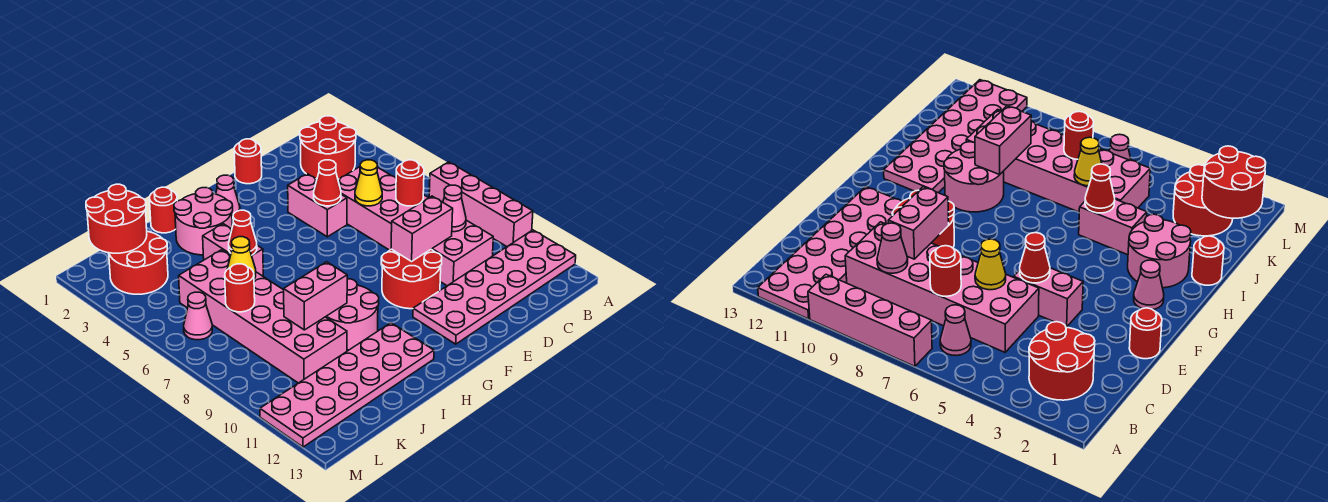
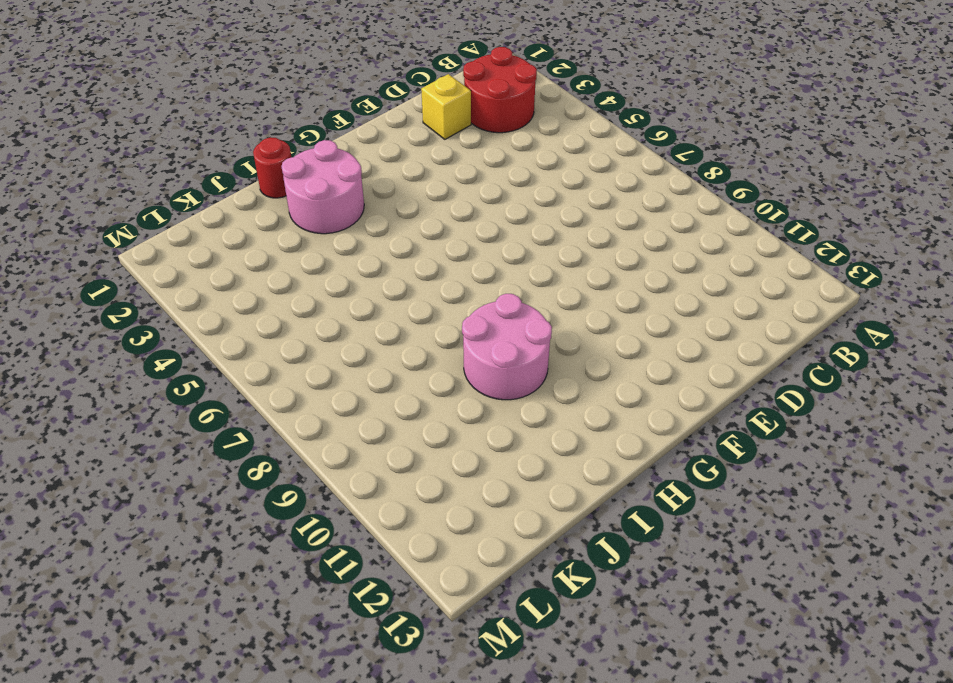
yellow brick D2 level 1 -> none
none -> pink brick A7:A10 level 1
none -> pink plate A11:F12 level 1
none -> pink cone B6 level 1

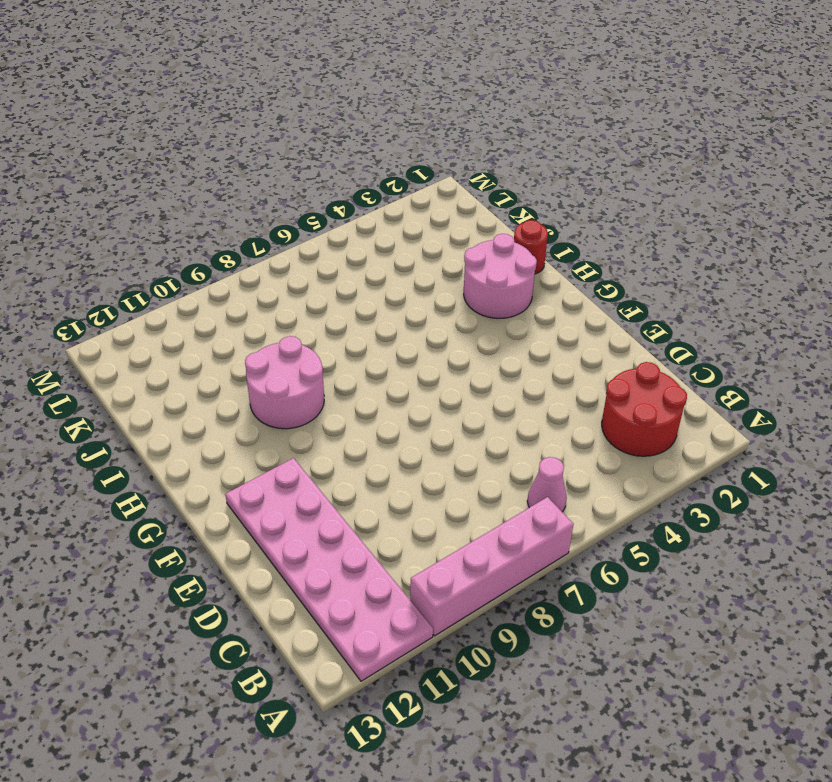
none -> pink brick C5:D10 level 1
none -> red round brick E1 level 1
none -> pink brick E4:E5 level 1

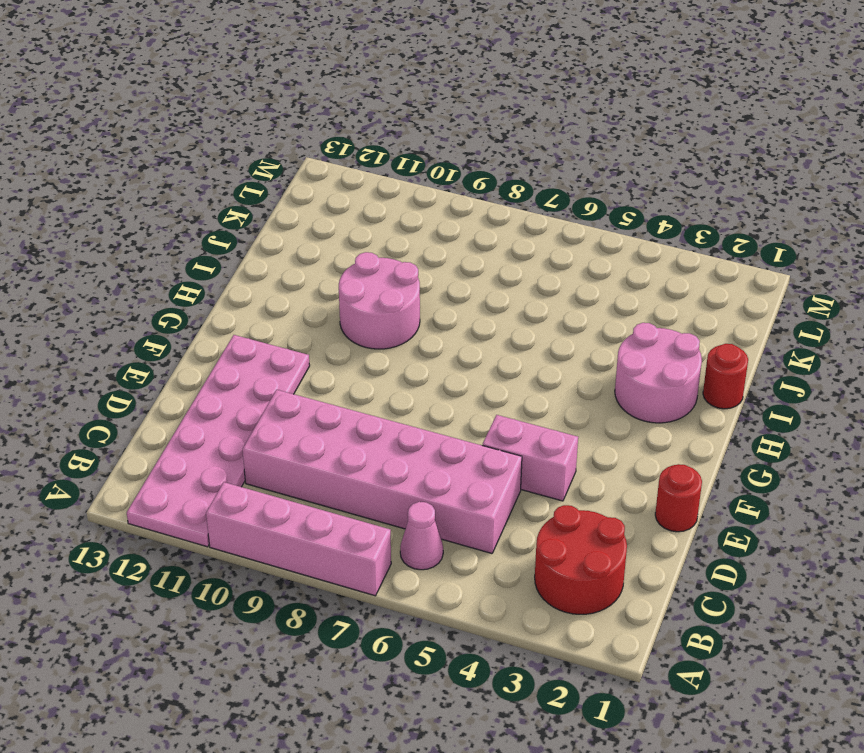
none -> red round brick E9:F10 level 1
none -> pink cone G2 level 1
none -> pink plate H11:M12 level 1

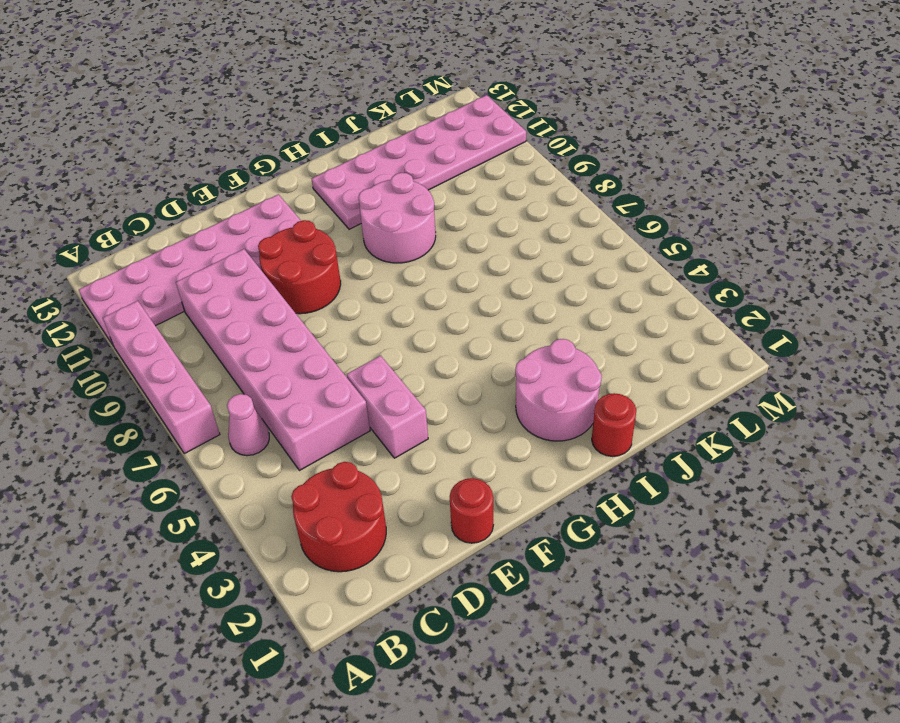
none -> pink cone G2 level 1
none -> pink brick I4:I5 level 1
none -> pink brick J5:K10 level 1

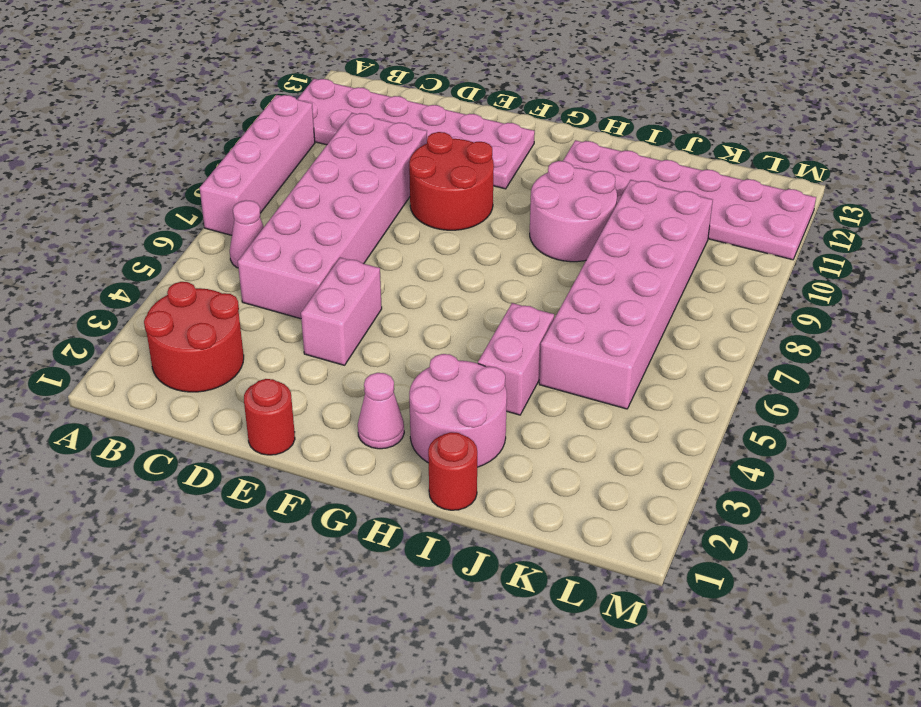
none -> red round brick K2:L3 level 1
none -> pink cone L6 level 1
none -> red round brick C7 level 2

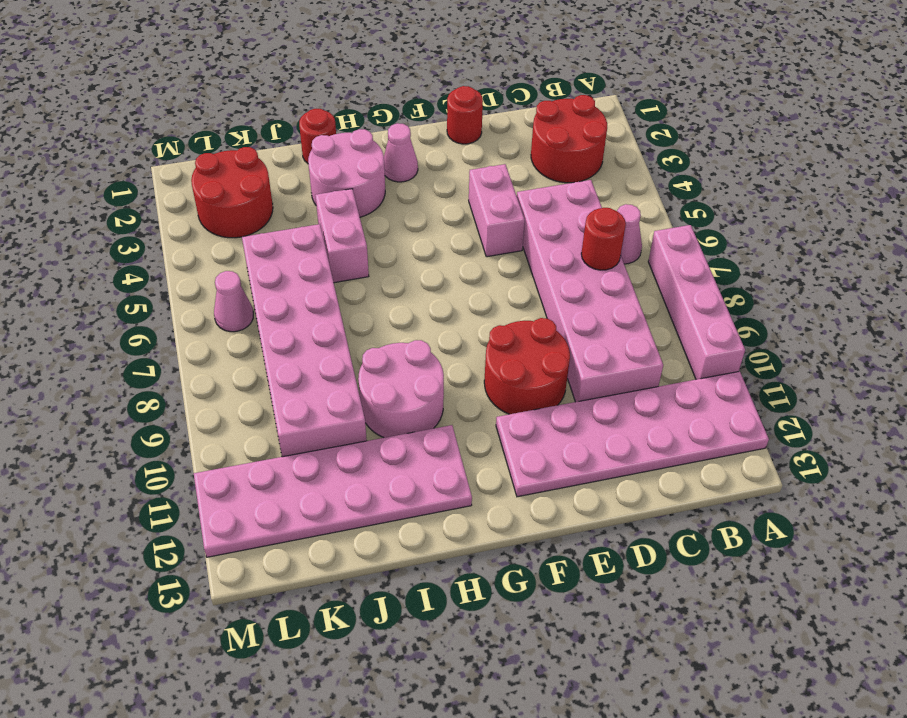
none -> pink cone C9 level 2
none -> yellow cone D6 level 2
none -> pink brick D9:E9 level 2

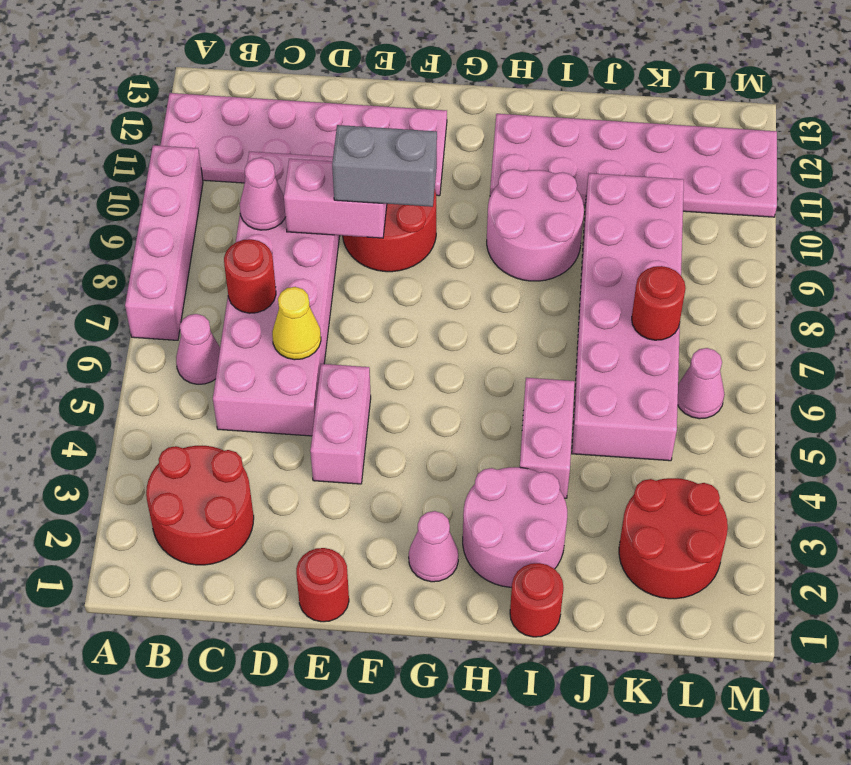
grey brick E9:F9 level 3 -> none
none -> red cone E5 level 2
none -> red cone I5 level 2
none -> pink brick I9:J9 level 2

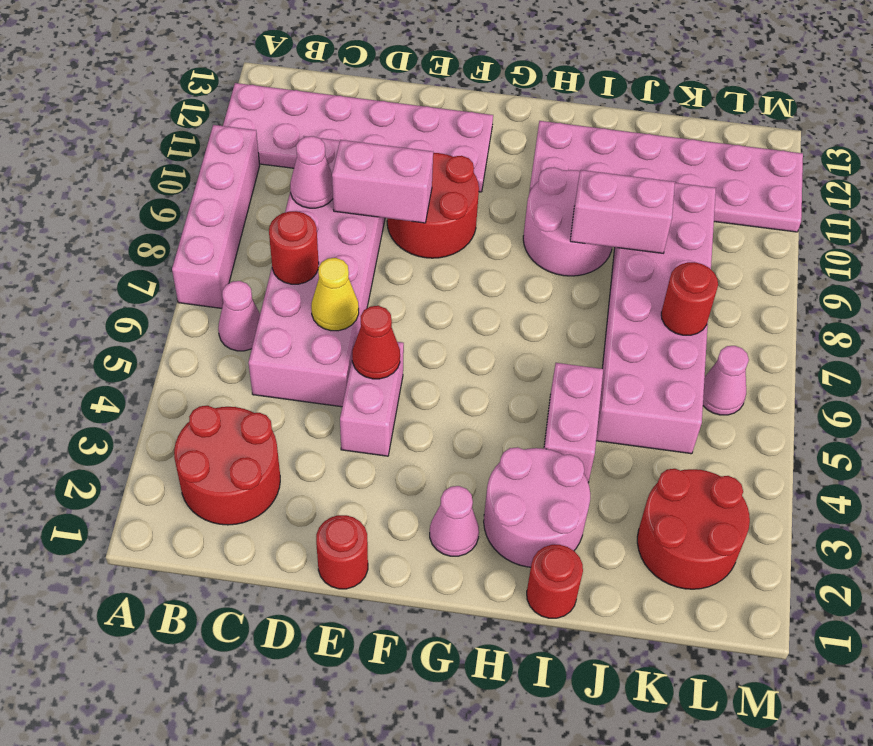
none -> red cone I5 level 2
none -> yellow cone J6 level 2
none -> red round brick K1:L2 level 2

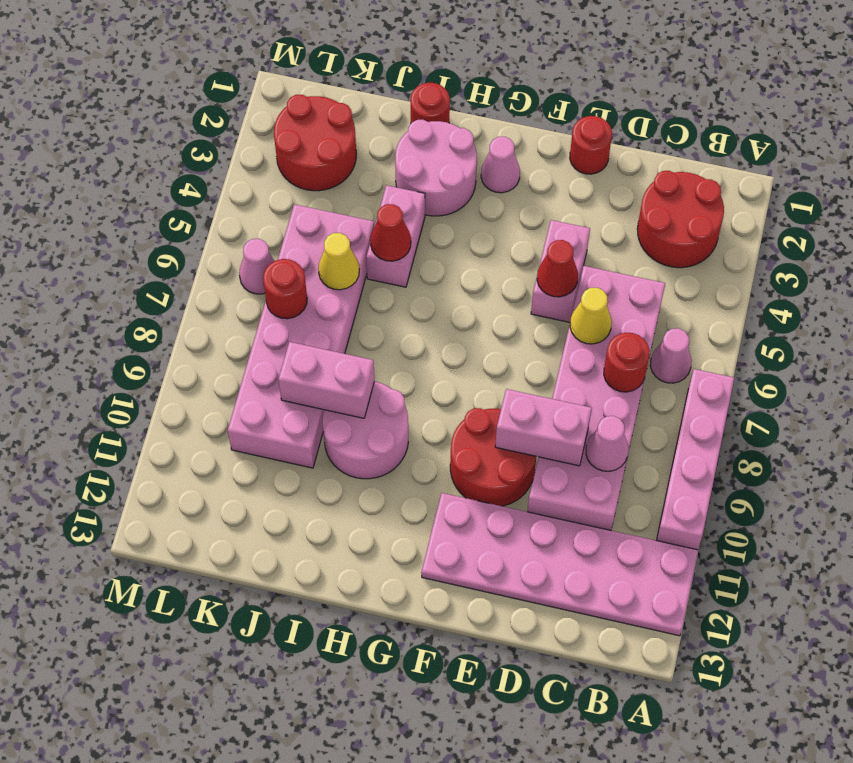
none -> pink plate H11:M12 level 1
none -> red round brick K1:L2 level 2

